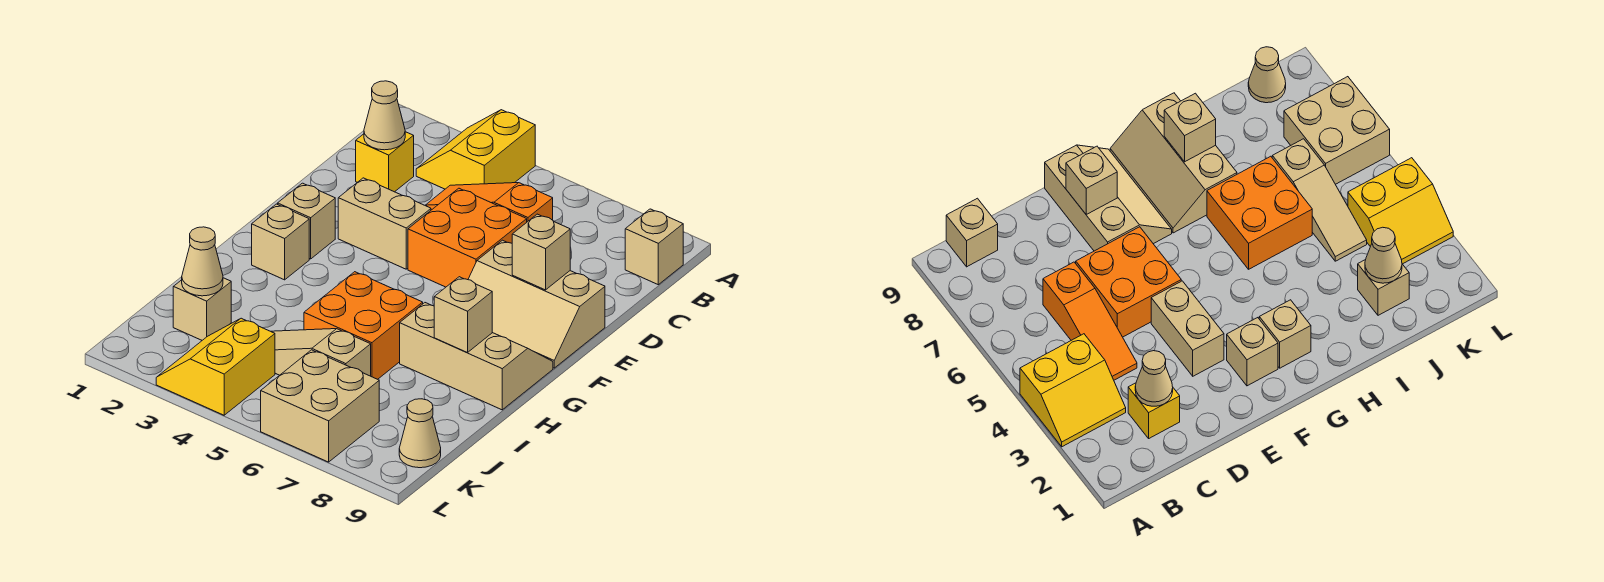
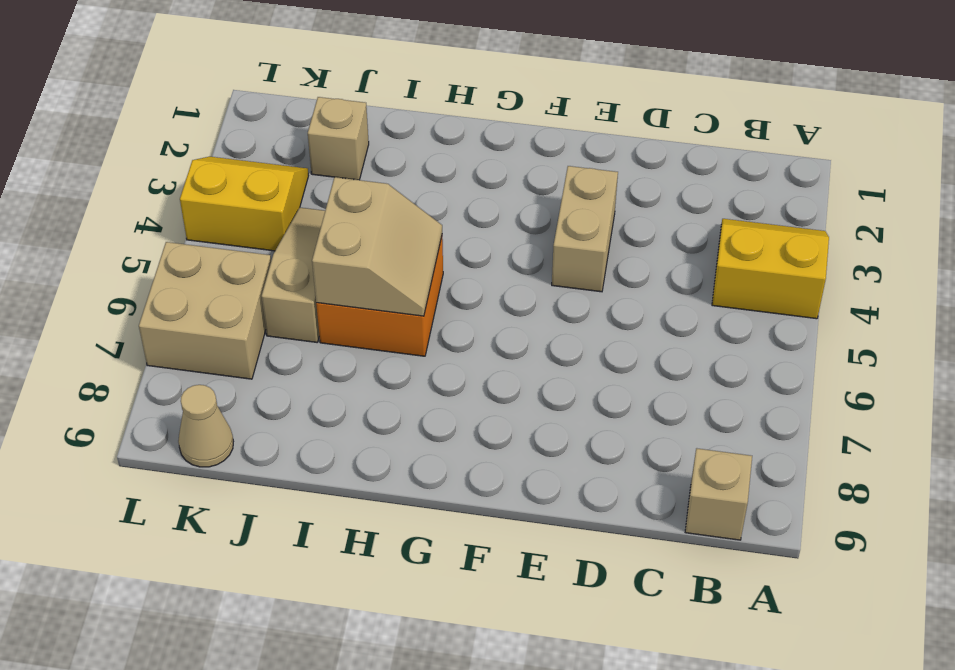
tan slope H5:I6 level 2 top I -> none
none -> yellow brick C2 level 1
none -> orange slope C4:C6 level 1 top 6
none -> orange brick D5:E6 level 1

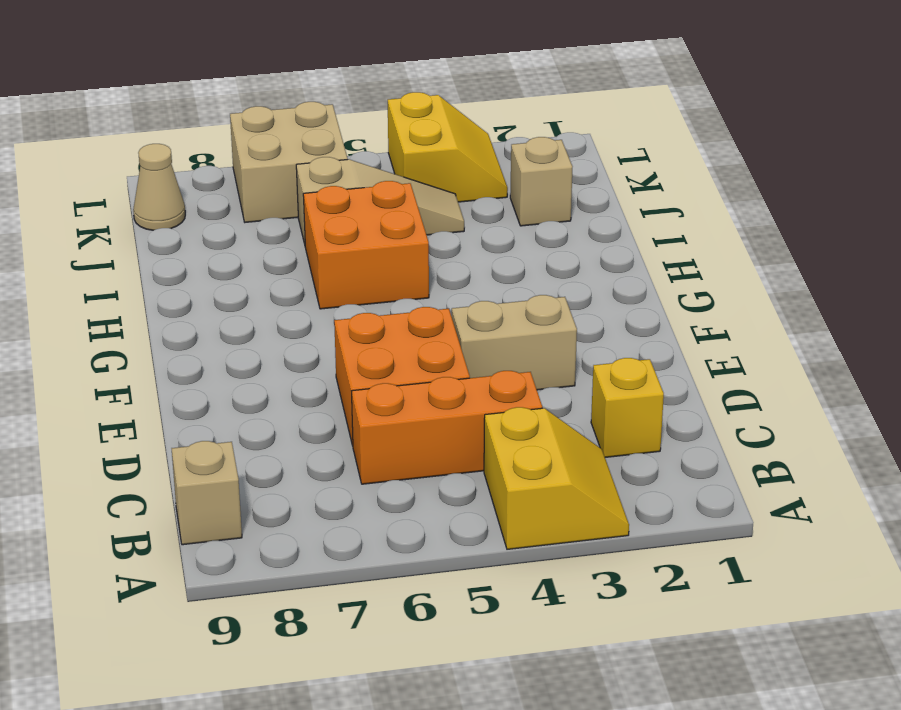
orange brick C4:C6 level 1 -> orange slope C4:C6 level 1 top 6
none -> tan slope E7:F9 level 1 top E
none -> tan brick F2 level 1
none -> tan brick G2 level 1

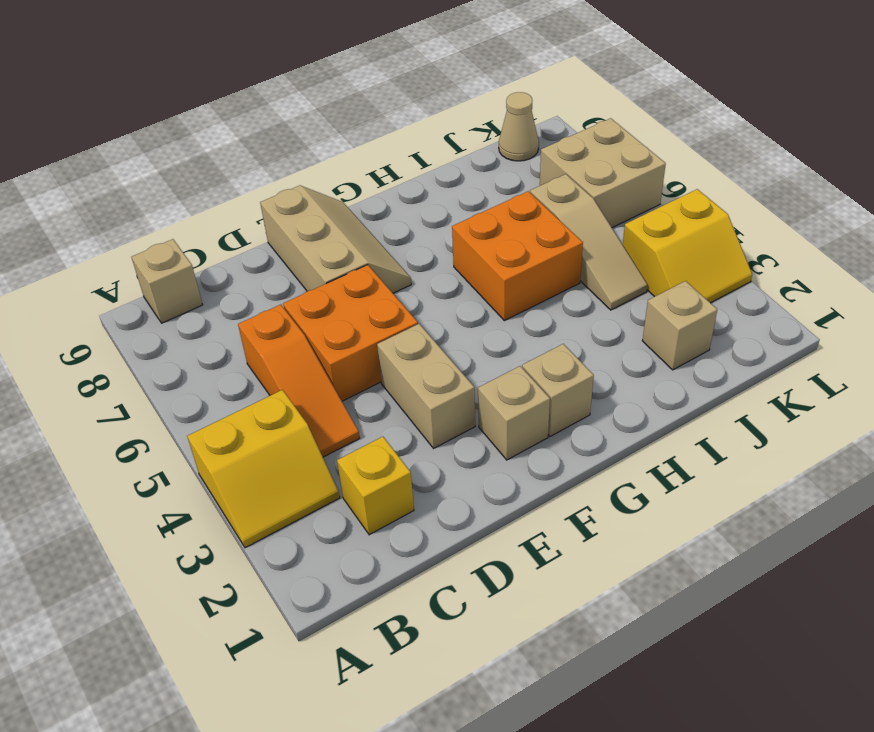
none -> tan slope G7:H9 level 1 top H
none -> tan cone C2 level 2
none -> tan brick E8 level 2

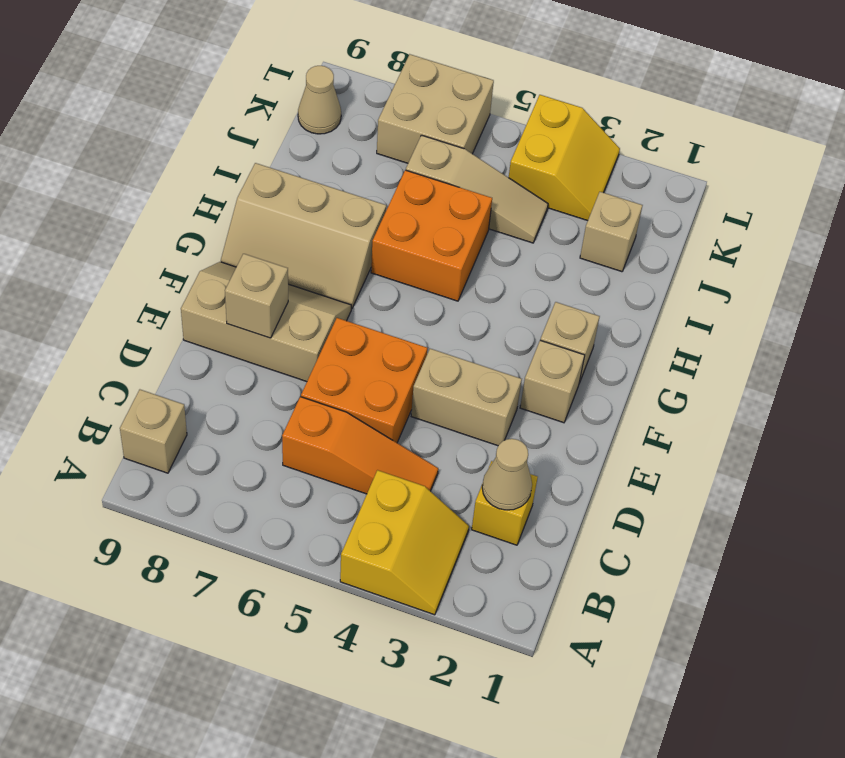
none -> tan brick H8 level 2
none -> tan cone J2 level 2

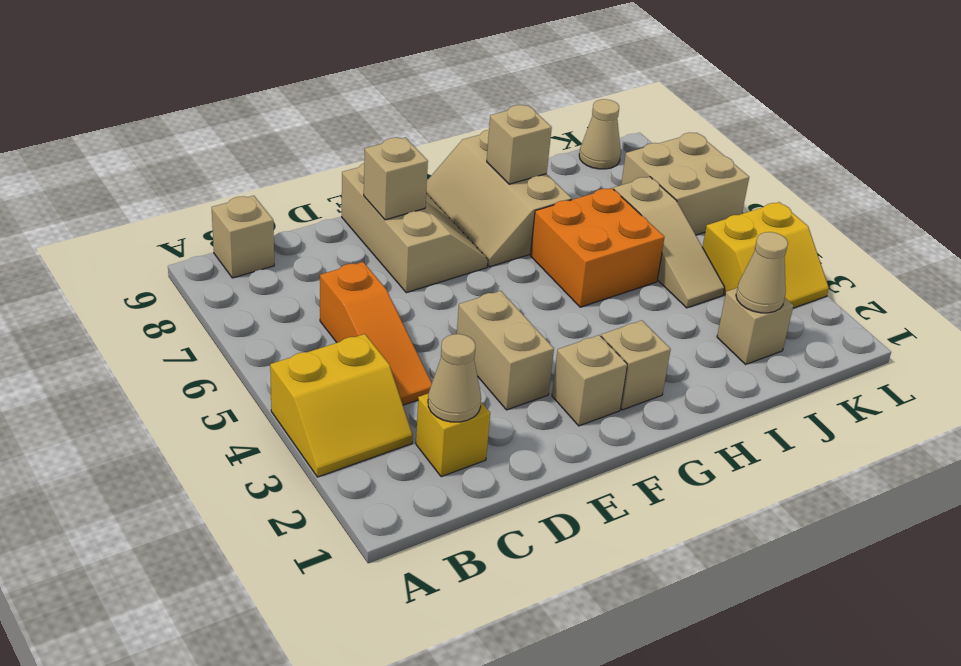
none -> orange brick D5:E6 level 1

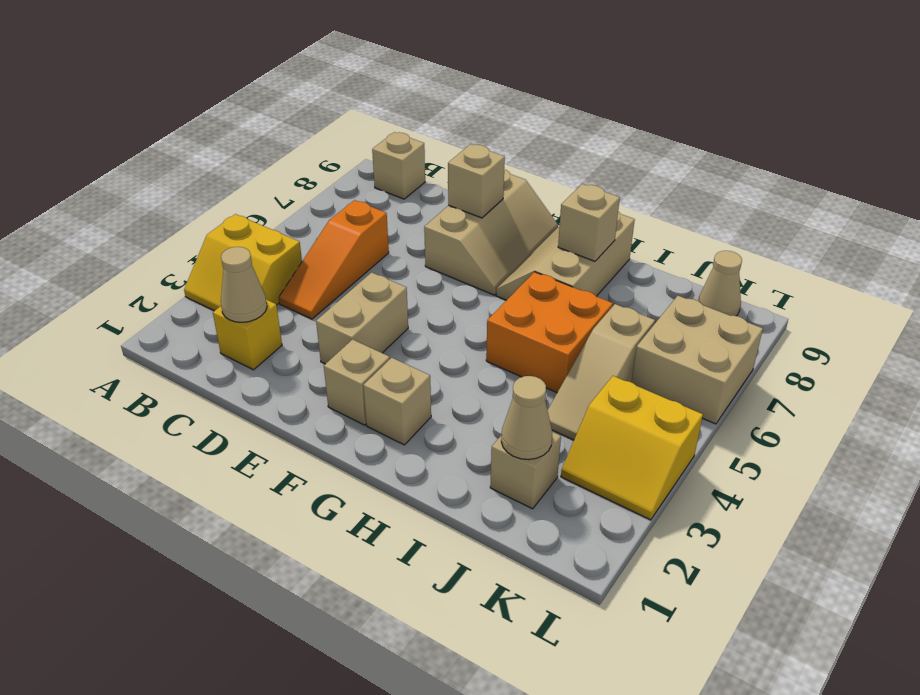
none -> orange brick D5:E6 level 1

